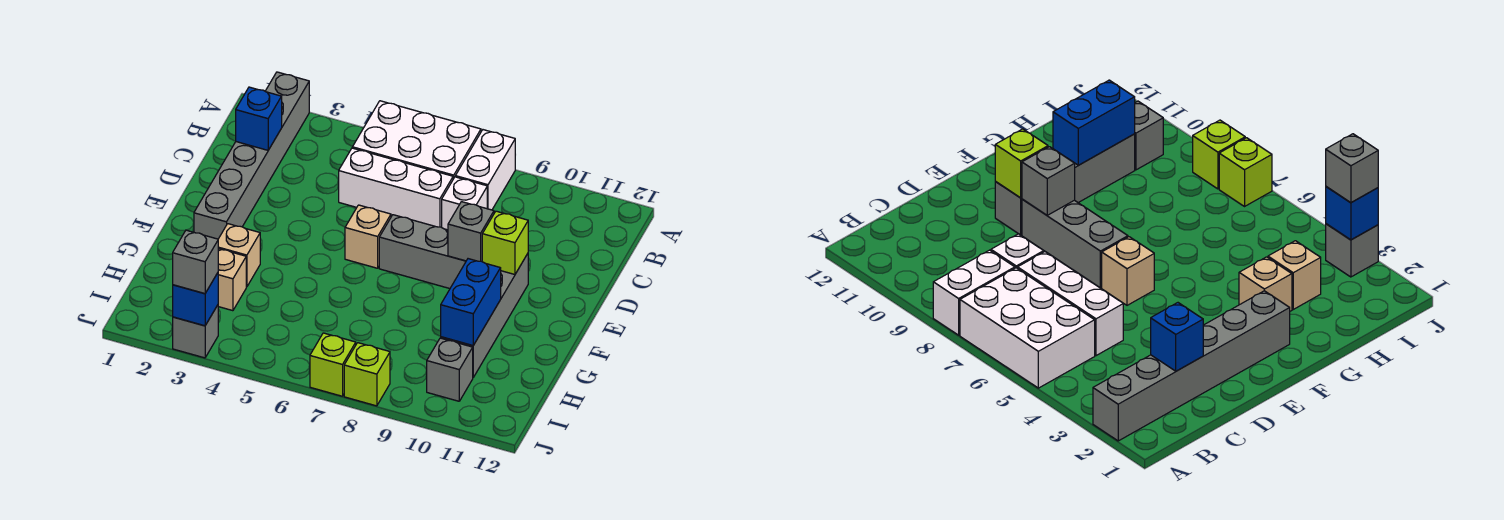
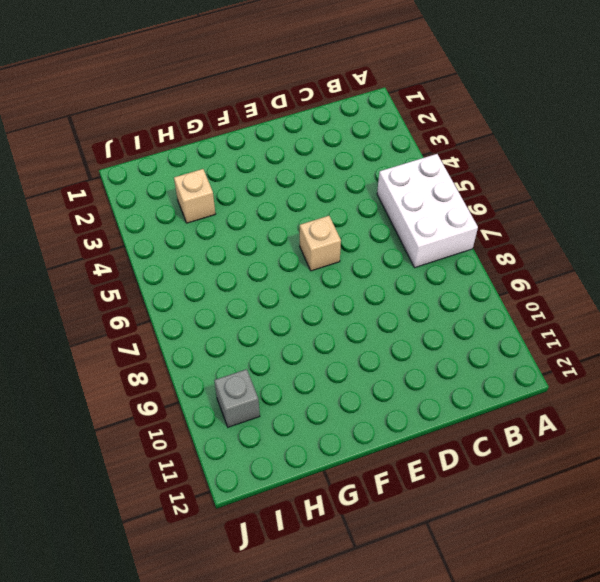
none -> grey brick A2:F2 level 1
none -> white brick A8:B8 level 1
none -> white brick C5:C7 level 1

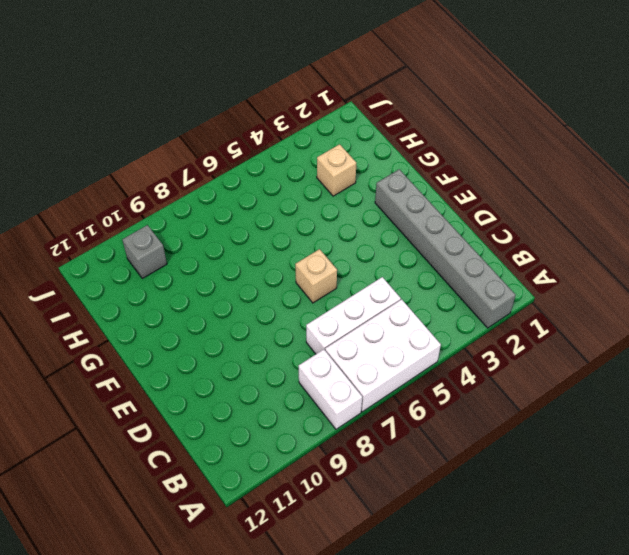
none -> white brick C8 level 1
none -> grey brick E7:E9 level 1
none -> grey brick E10:H10 level 1

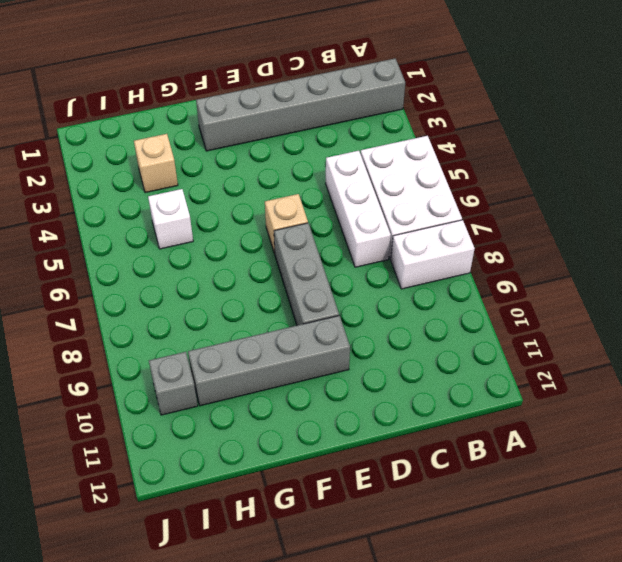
white brick H5 level 1 -> white brick C8 level 1
none -> tan brick G3 level 1
none -> grey brick J3 level 1
none -> lime brick J7 level 1

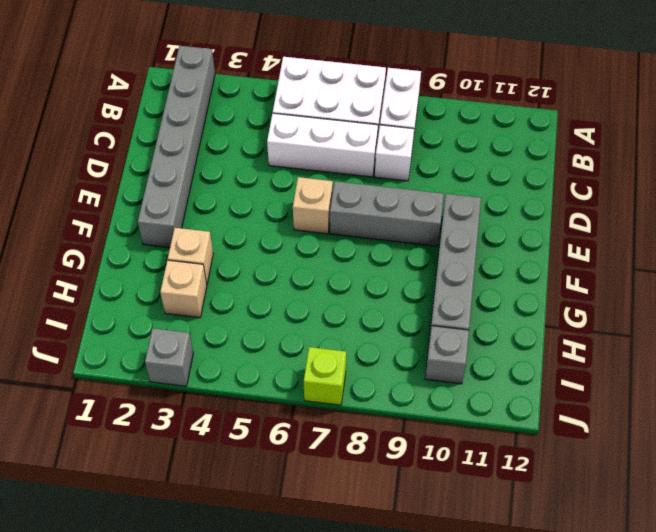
none -> lime brick J8 level 1
none -> blue brick C2 level 2
none -> grey brick E9 level 2

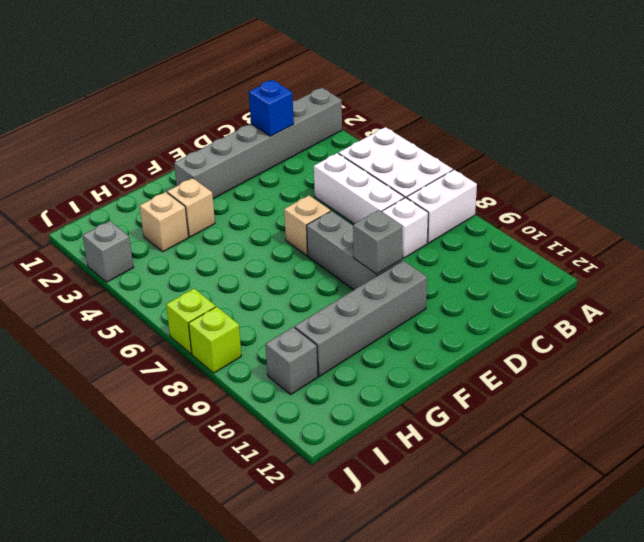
none -> lime brick E10 level 2
none -> blue brick G10:H10 level 2
none -> blue brick J3 level 2

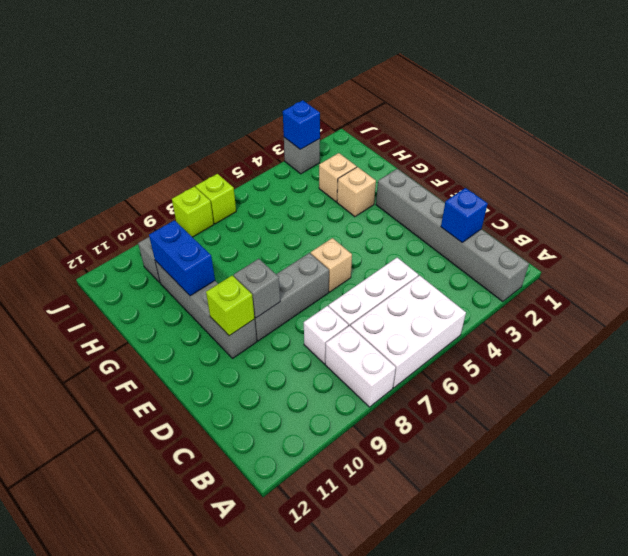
none -> grey brick J3 level 3

